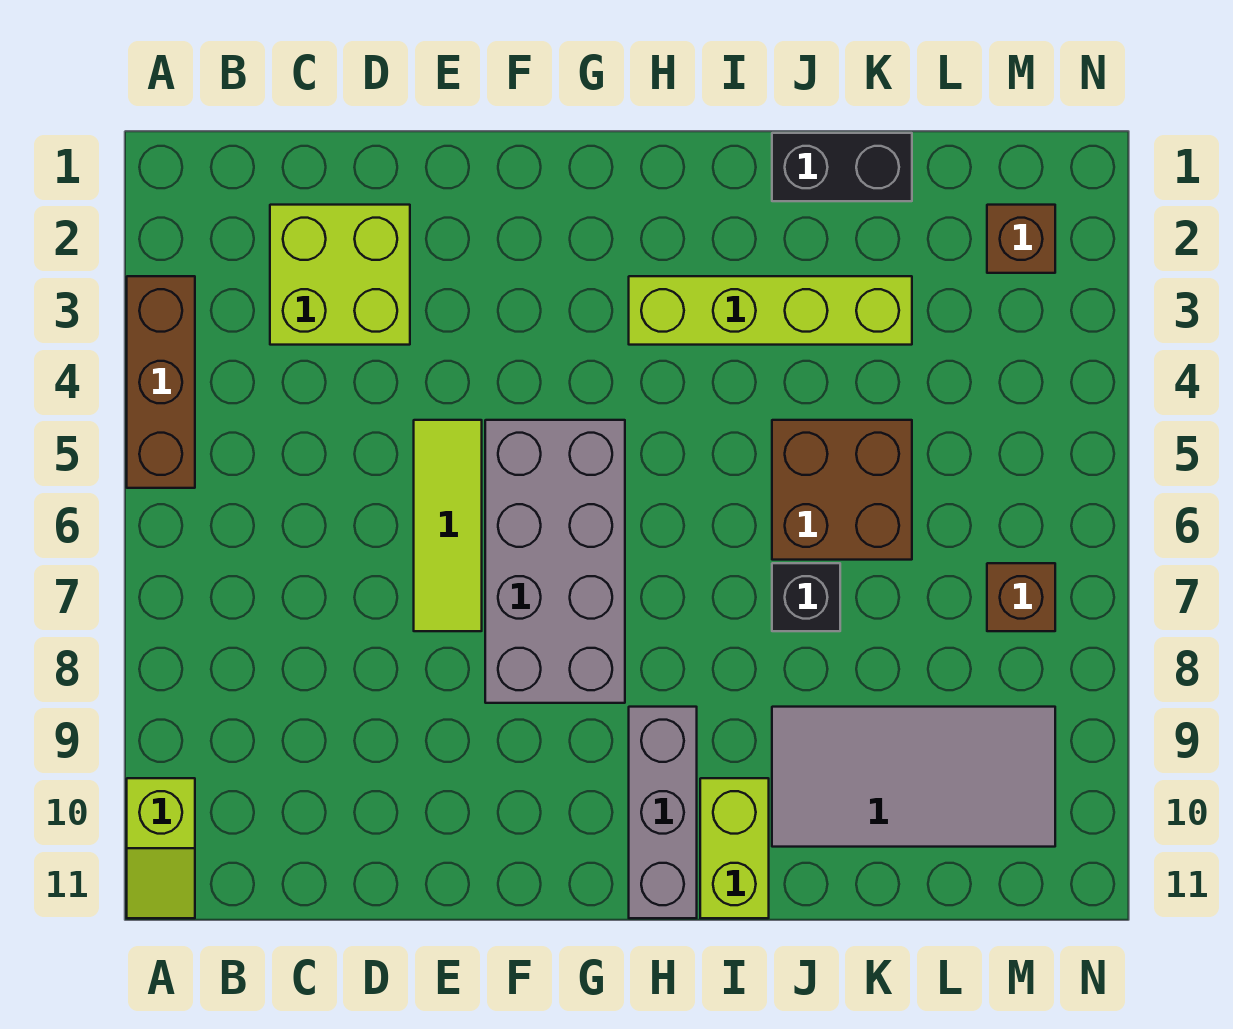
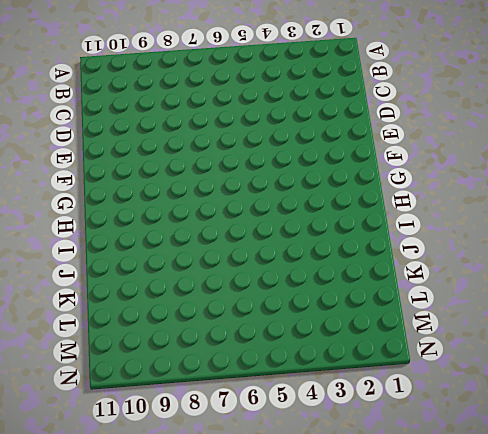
none -> brown brick A3:A5 level 1
none -> lime slope A10:A11 level 1 top 10
none -> lime brick C2:D3 level 1

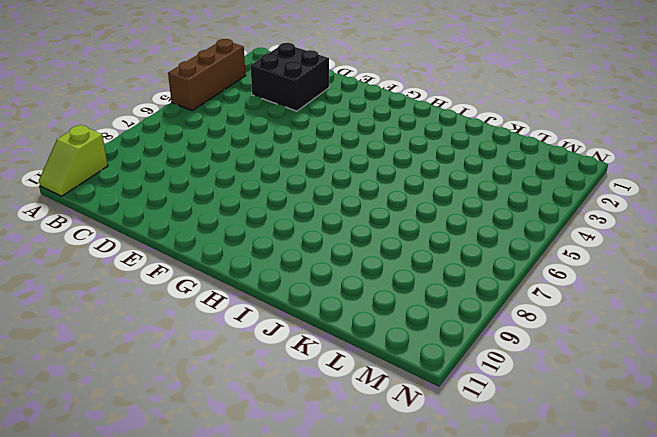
black brick C2:D3 level 1 -> lime brick C2:D3 level 1
none -> lime tile E5:E7 level 1
none -> grey brick F5:G8 level 1
none -> lime brick H3:K3 level 1

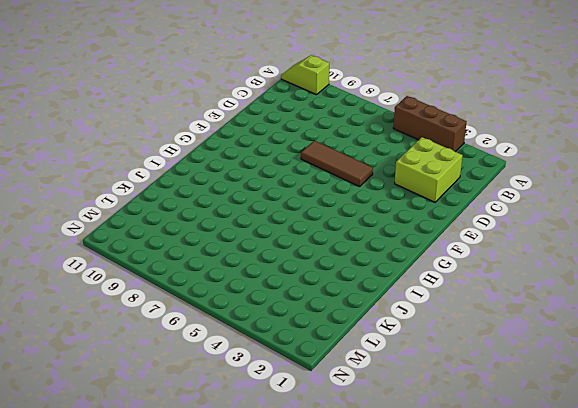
brown tile E5:E7 level 1 -> lime tile E5:E7 level 1
none -> grey brick F5:G8 level 1
none -> lime brick H3:K3 level 1
none -> grey brick H9:H11 level 1

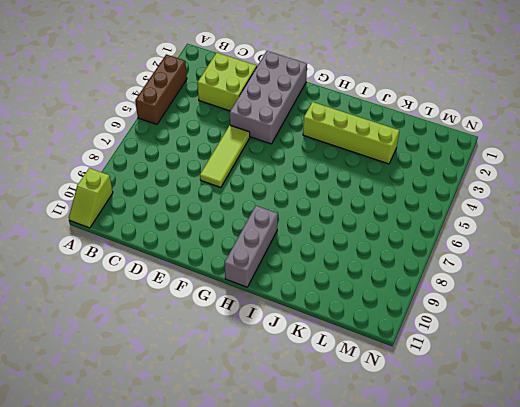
grey brick E1:F4 level 1 -> grey brick F5:G8 level 1
none -> lime brick I10:I11 level 1
none -> black brick J1:K1 level 1
none -> brown brick J5:K6 level 1

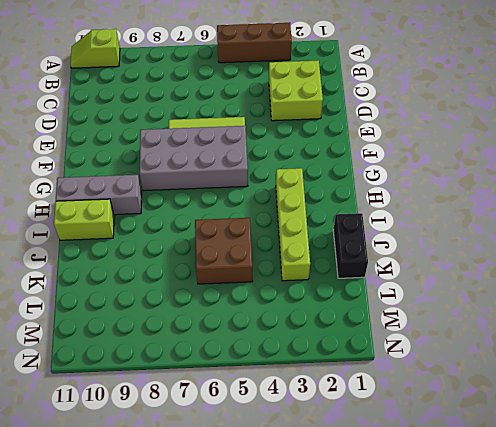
none -> black brick J7 level 1
none -> grey tile J9:M10 level 1
none -> brown brick M2 level 1

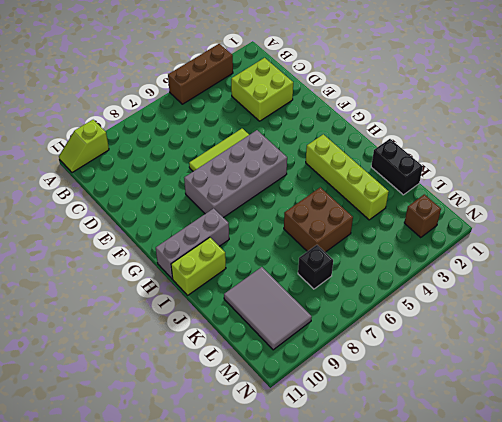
grey tile K9:M10 level 1 -> grey tile J9:M10 level 1
black brick L7 level 1 -> black brick J7 level 1
none -> brown brick M7 level 1

